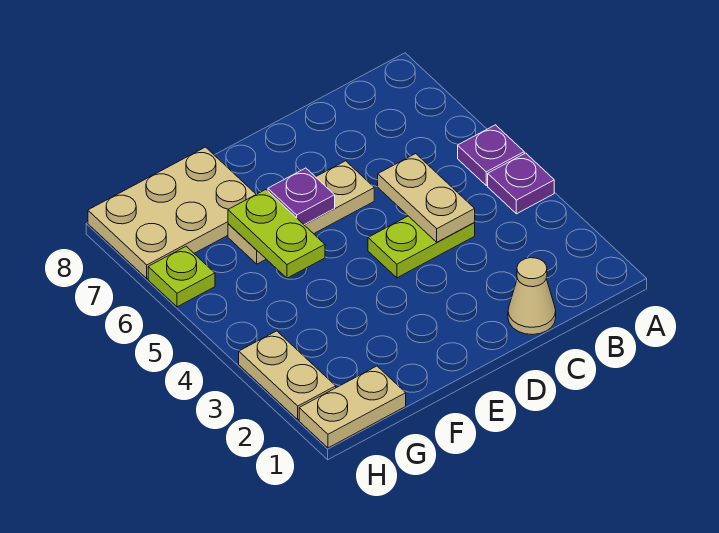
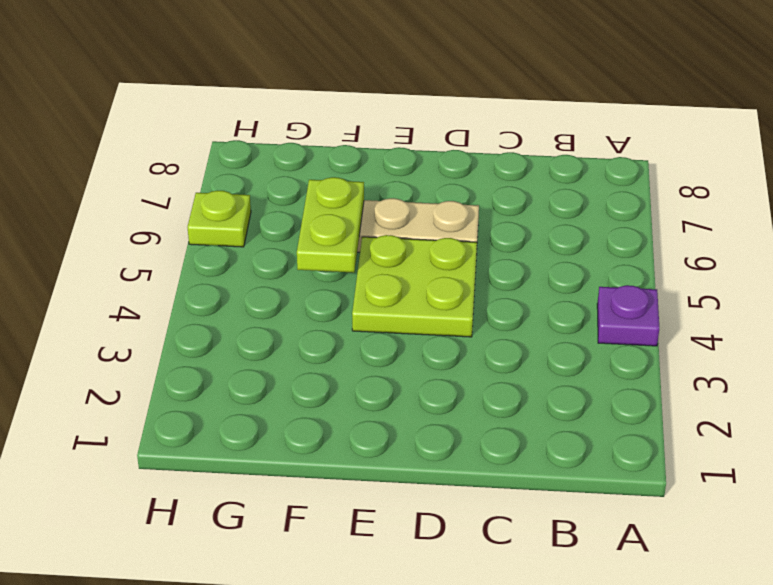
lime plate D4:E5 level 1 -> lime plate C4:D4 level 1
none -> purple plate A5 level 1
none -> tan cone C1 level 1
none -> tan plate F7:H8 level 1

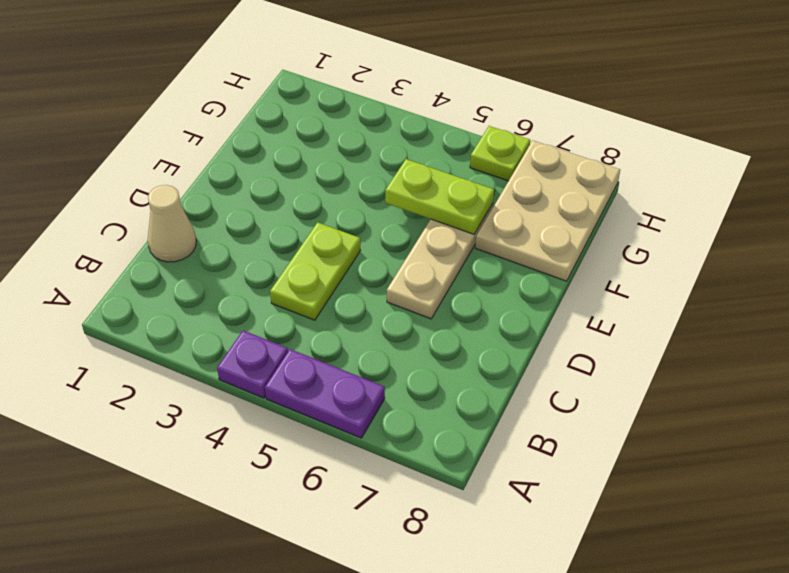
purple plate A5:A6 level 1 -> purple plate A5 level 1
none -> tan plate G1:H1 level 1
none -> tan plate H2:H3 level 1
none -> tan plate C4:C5 level 2

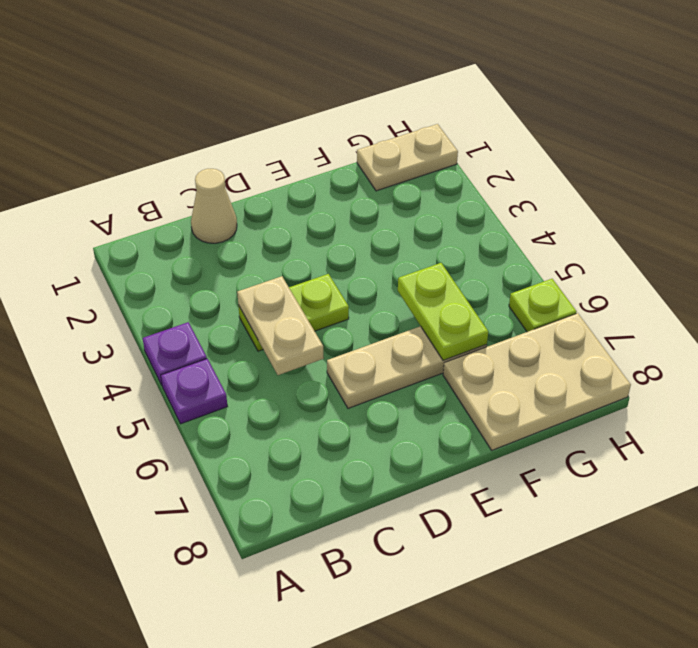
none -> tan plate H2:H3 level 1
none -> purple plate E6 level 2

